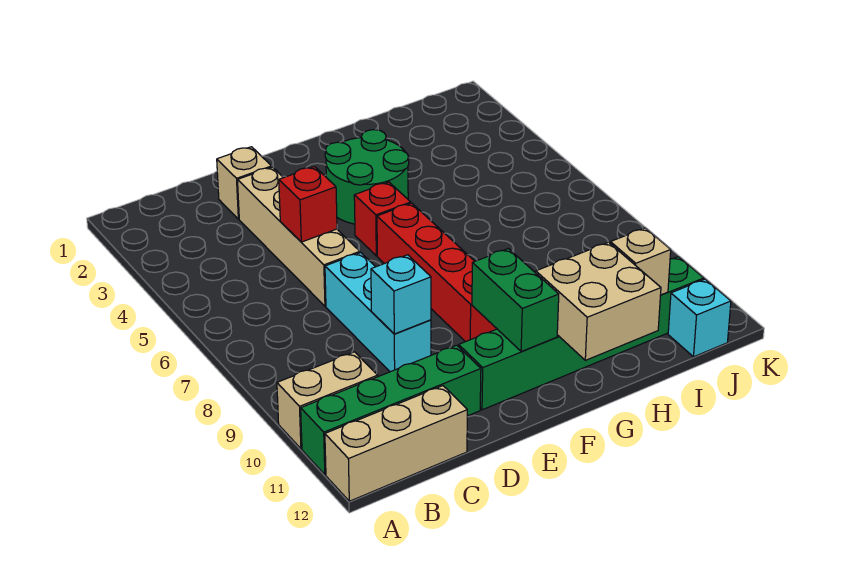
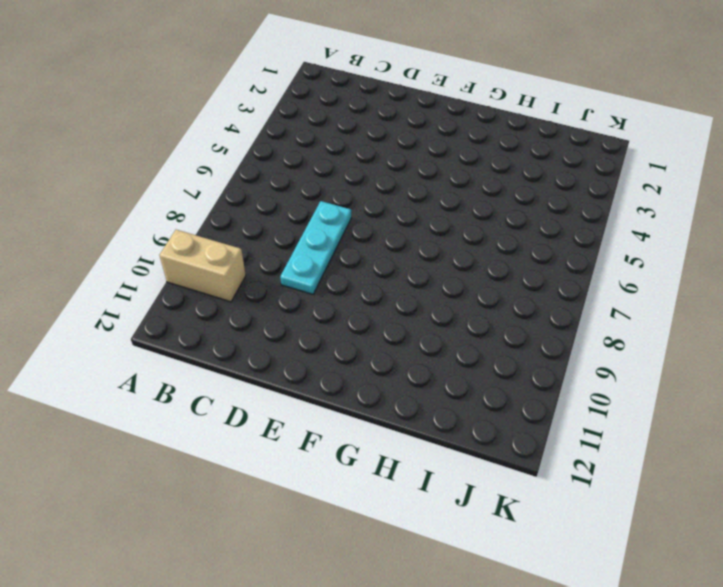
cyan plate D7:D9 level 1 -> cyan brick D7:D9 level 1
none -> green brick A11:D11 level 1
none -> tan brick A12:C12 level 1
none -> tan brick D2 level 1

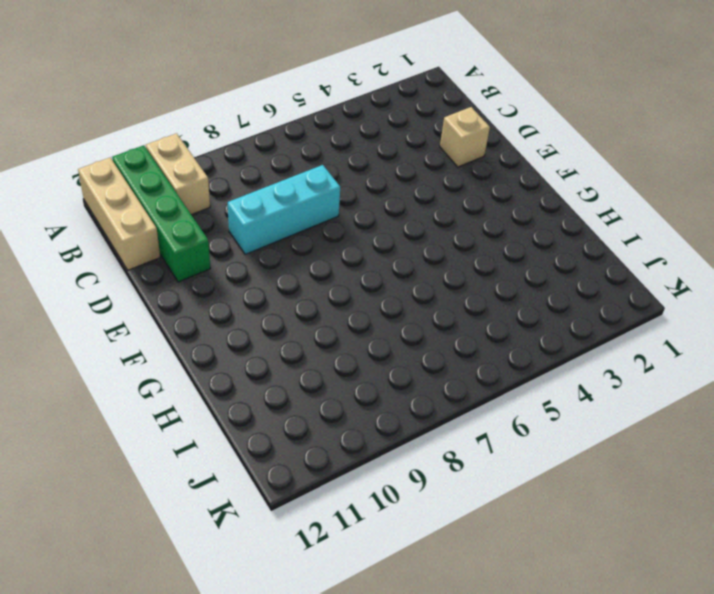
none -> tan brick D3:D6 level 1
none -> green brick E11:J11 level 1
none -> green round brick F3:G4 level 1

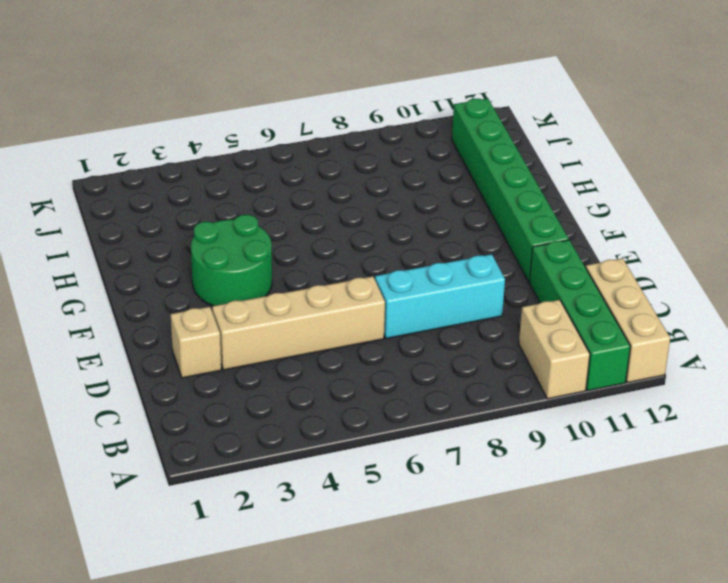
none -> red brick F5 level 1
none -> red brick F6:F9 level 1
none -> cyan brick J12 level 1

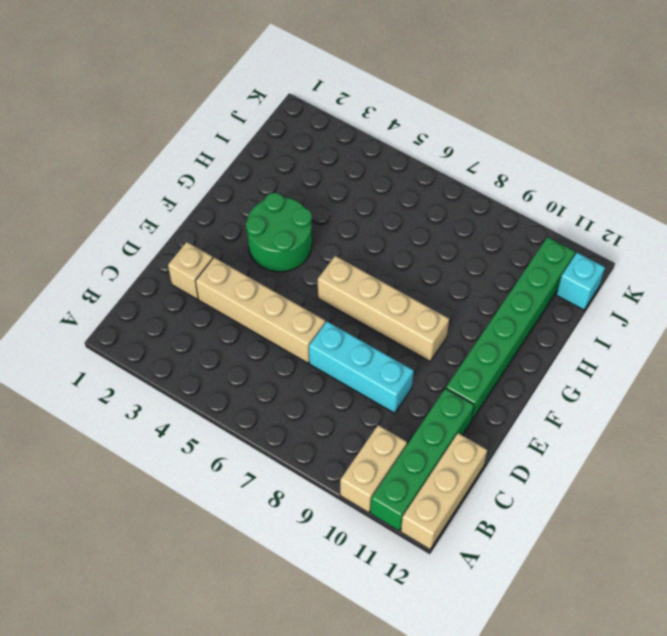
tan brick F6:F9 level 1 -> red brick F6:F9 level 1
none -> red brick F5 level 1
none -> red brick D5 level 2
none -> cyan brick D9 level 2

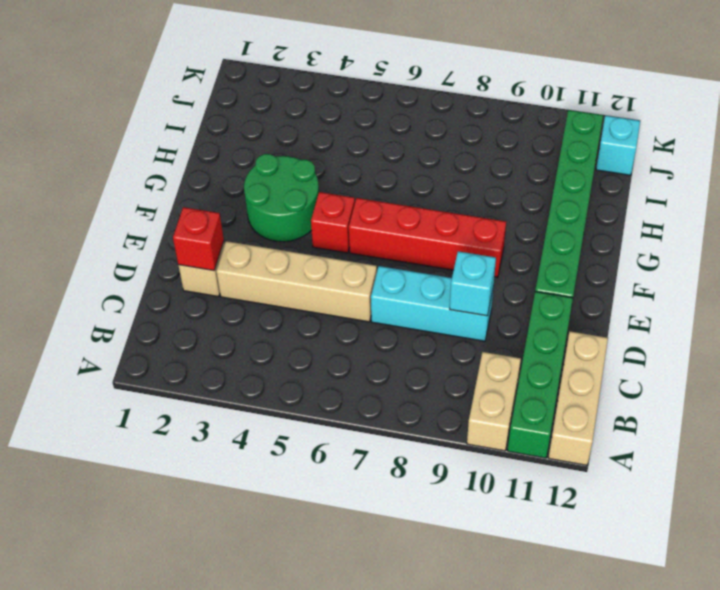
red brick D2 level 2 -> red brick D5 level 2
none -> green brick F10:F11 level 2
none -> tan brick G11:H12 level 2
none -> tan brick I11 level 2

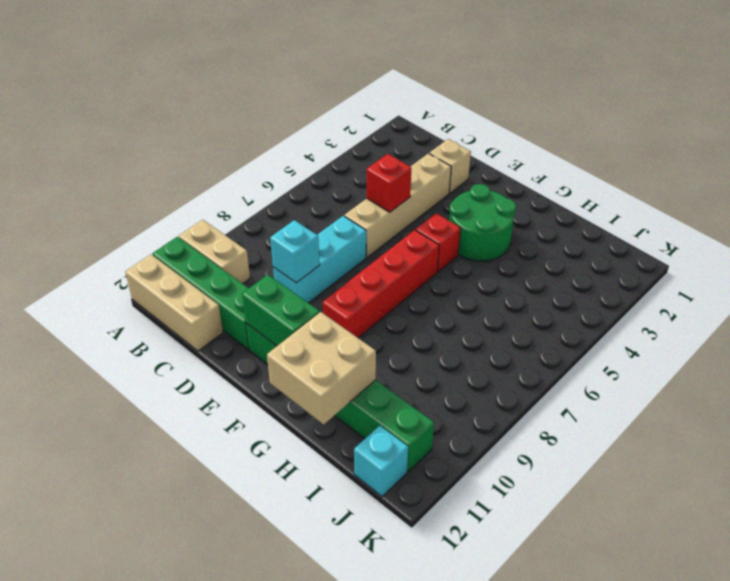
green brick E11:F11 level 2 -> green brick F10:F11 level 2
none -> tan brick I11 level 2

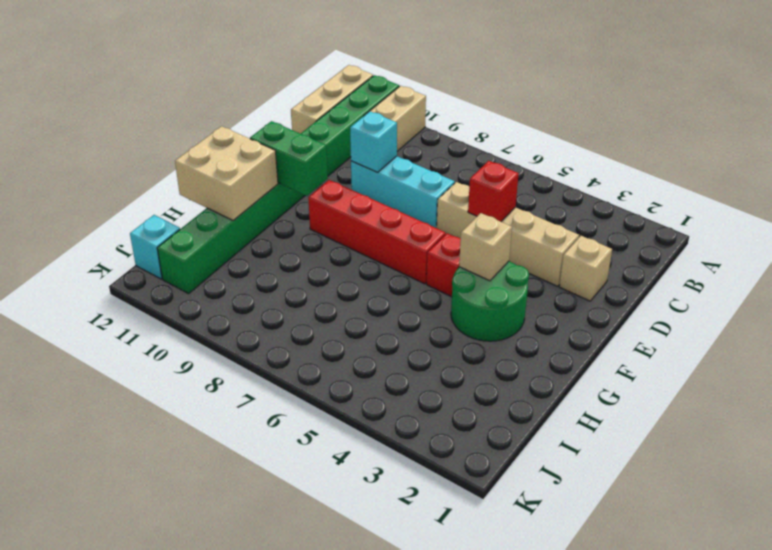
tan brick F4 level 2 -> tan brick I11 level 2

